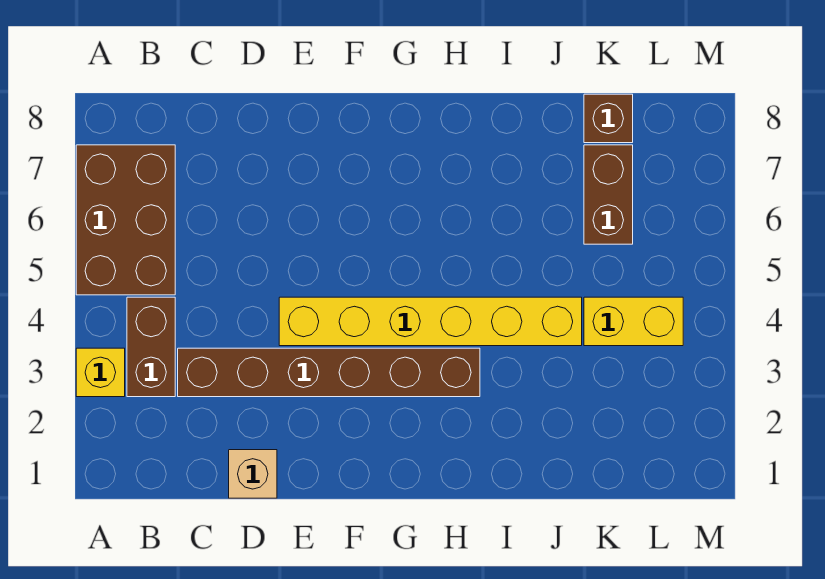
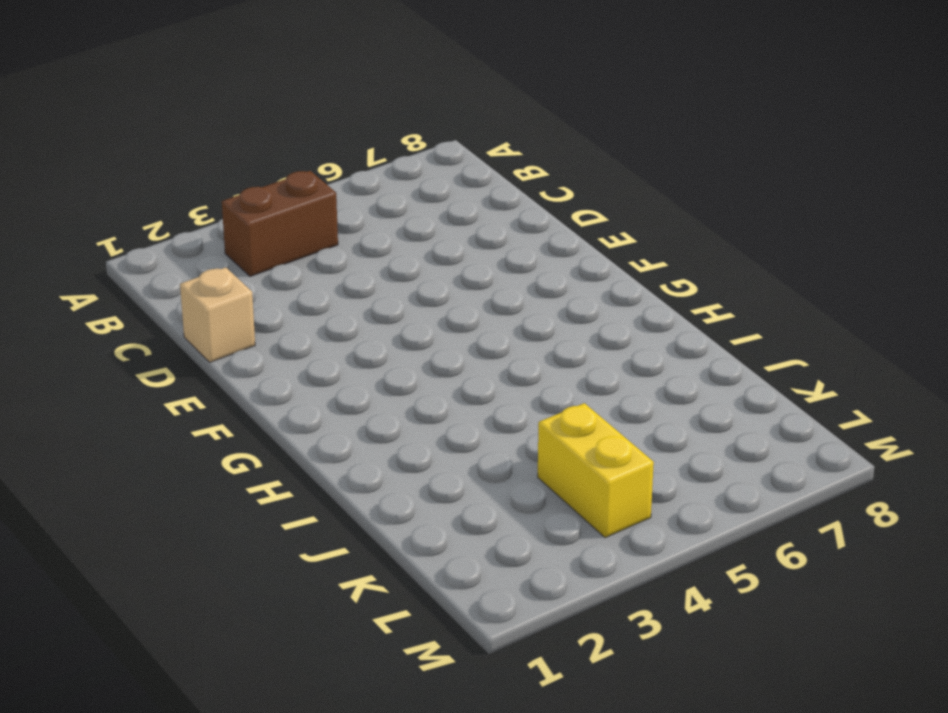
none -> yellow brick A3 level 1
none -> brown brick A5:B7 level 1

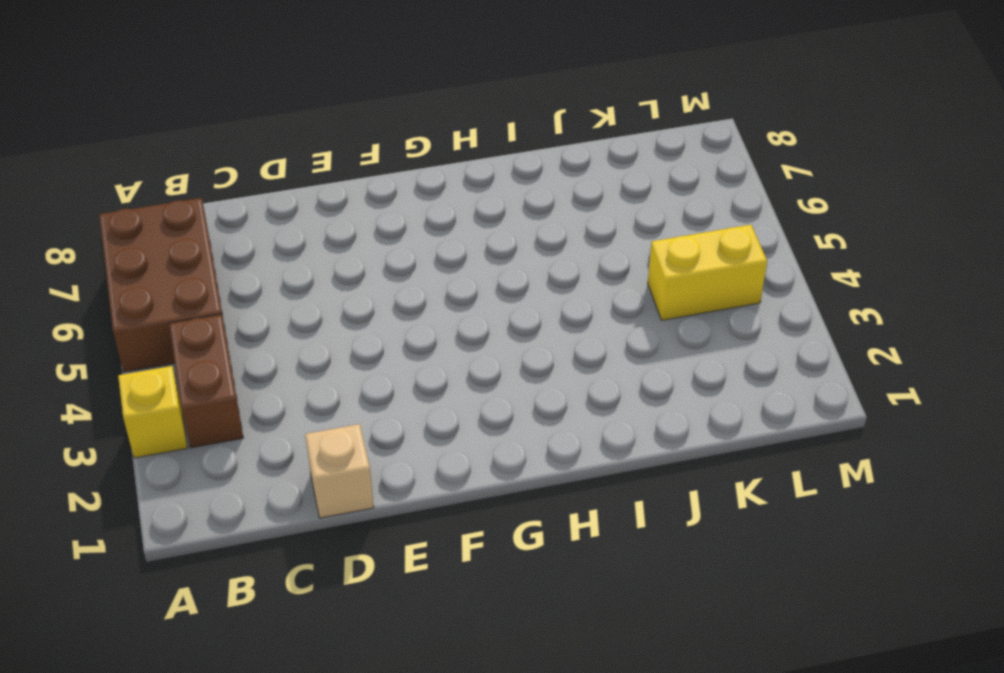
none -> brown brick C3:H3 level 1
none -> yellow brick E4:J4 level 1

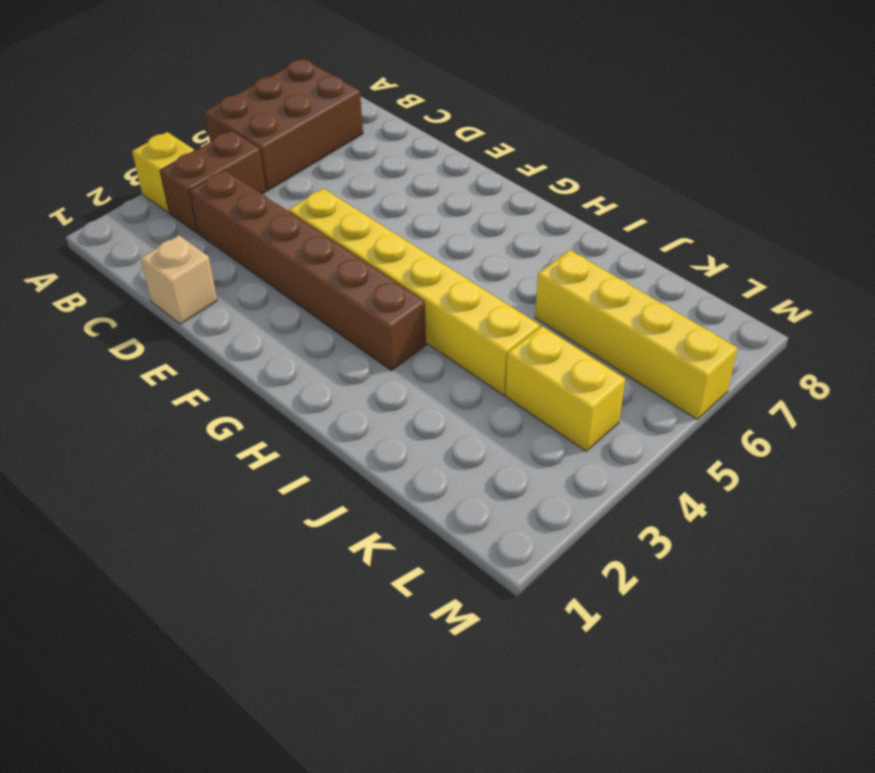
yellow brick J6:M6 level 1 -> brown brick K6:K7 level 1
none -> brown brick K8 level 1

